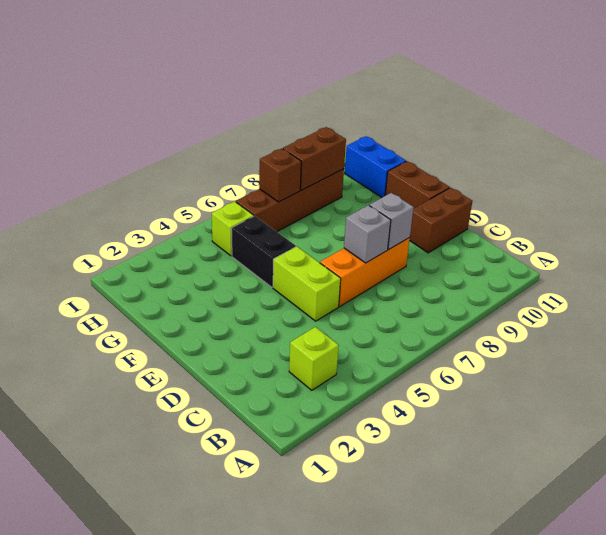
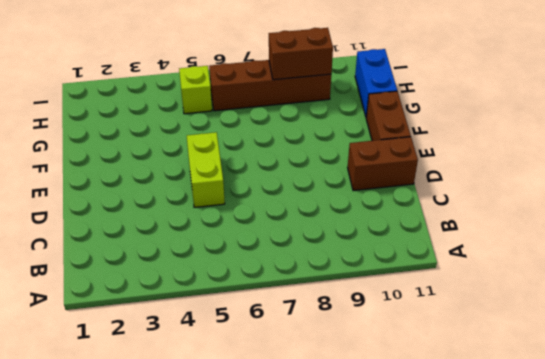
none -> lime brick B3 level 1
none -> orange brick D6:D8 level 1
none -> black brick F5:G5 level 1

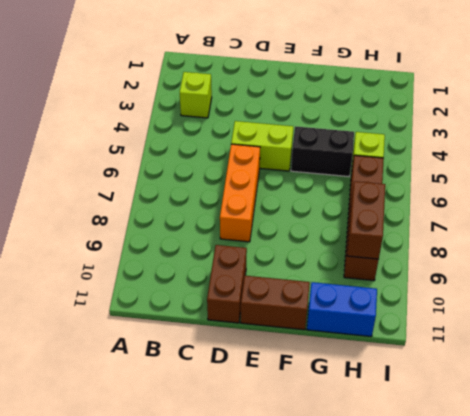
none -> grey brick D7 level 2
none -> grey brick D8 level 2
none -> brown brick H7 level 2

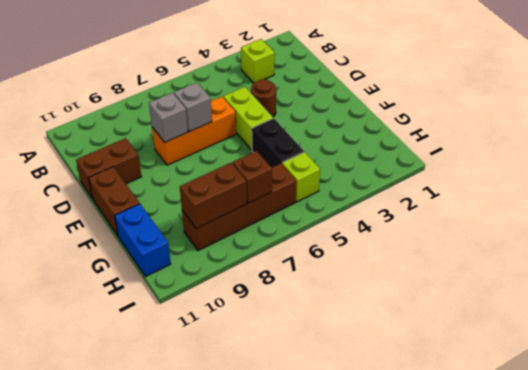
brown round brick D4 level 1 -> none

